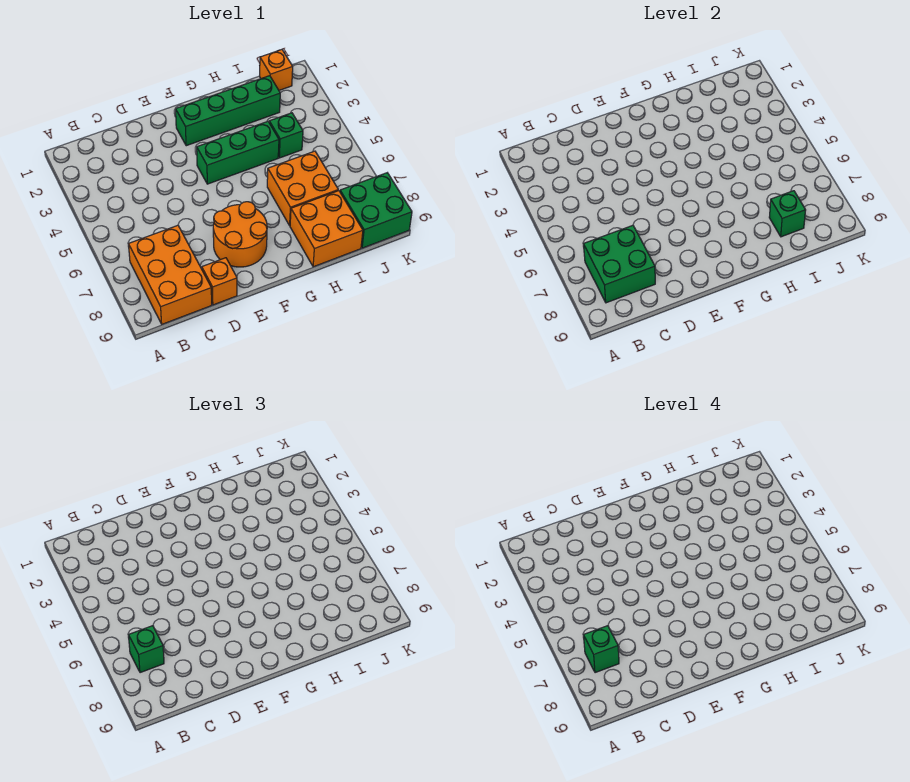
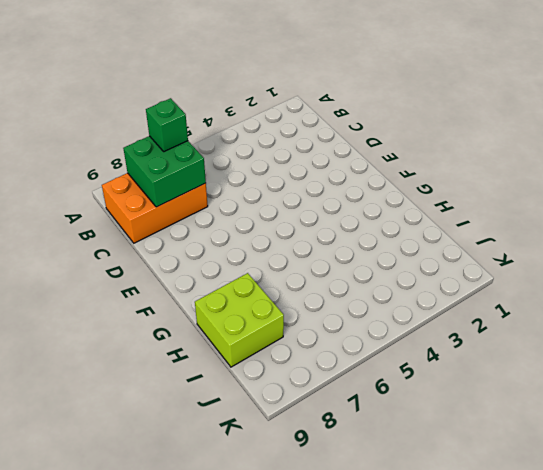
lime brick H8:I9 level 1 -> orange brick H8:I9 level 1
none -> orange brick D9 level 1
none -> orange round brick E7:F8 level 1
none -> green brick F2:I2 level 1

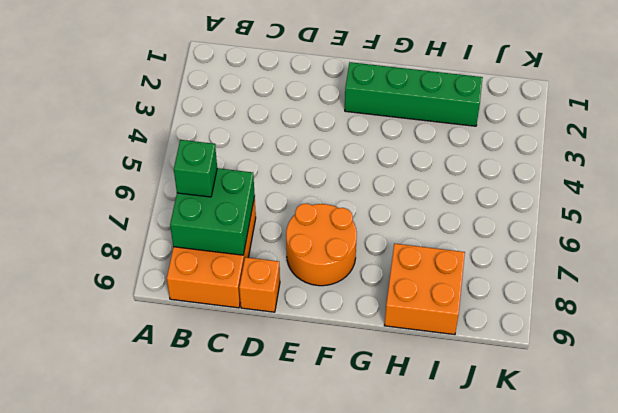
none -> green brick F4:H4 level 1
none -> orange brick H6:I7 level 1
none -> green brick I4 level 1

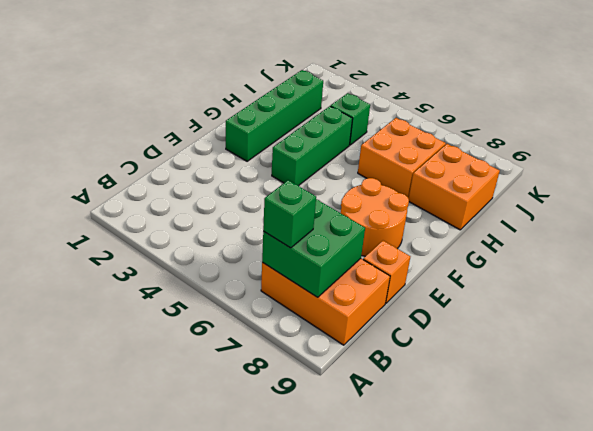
none -> orange brick J1 level 1
none -> green brick J8:K9 level 1
none -> green brick I8 level 2

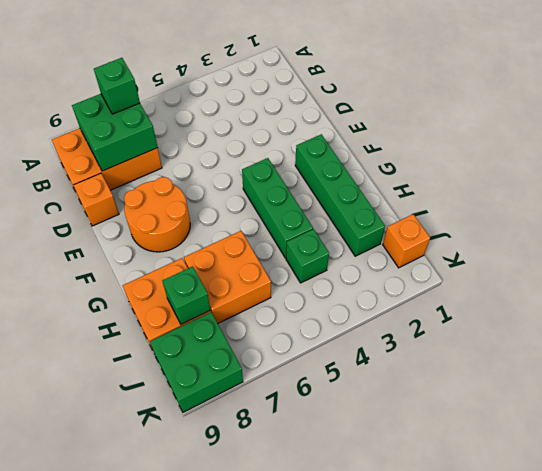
none -> green brick B7 level 4

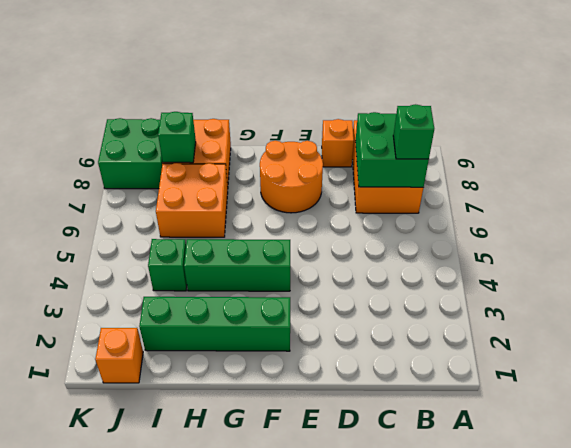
none -> green brick B7 level 4

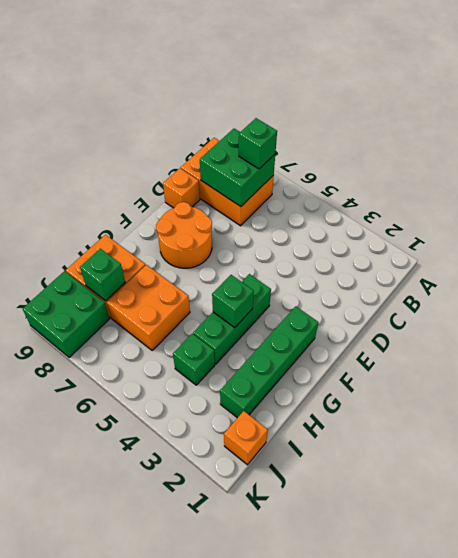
green brick G4 level 2 -> green brick B7 level 4

